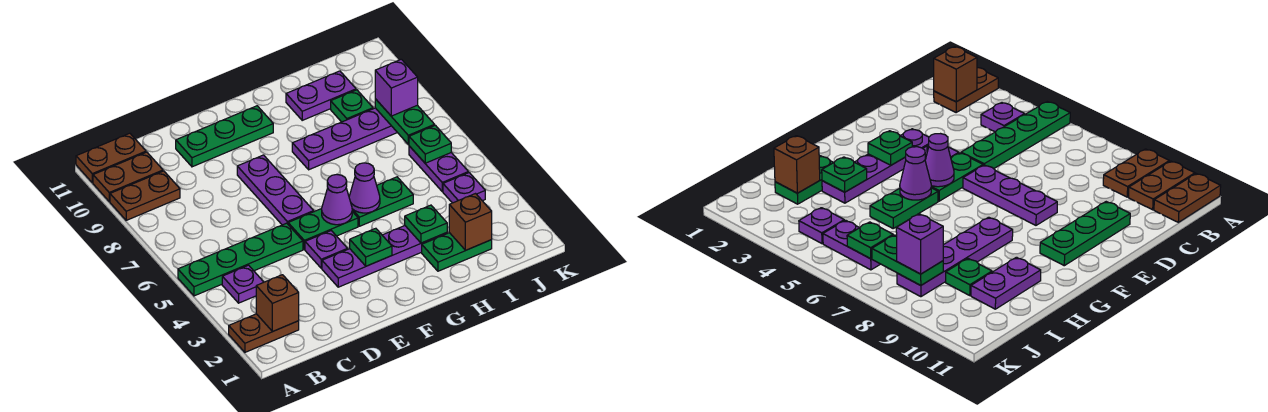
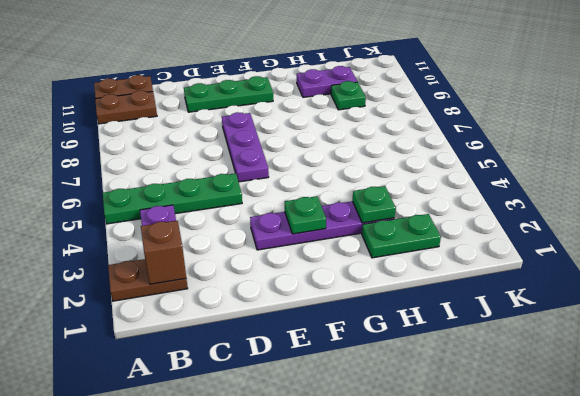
none -> brown plate A9:B9 level 1
none -> purple plate E4 level 1
none -> green plate E5:F5 level 1

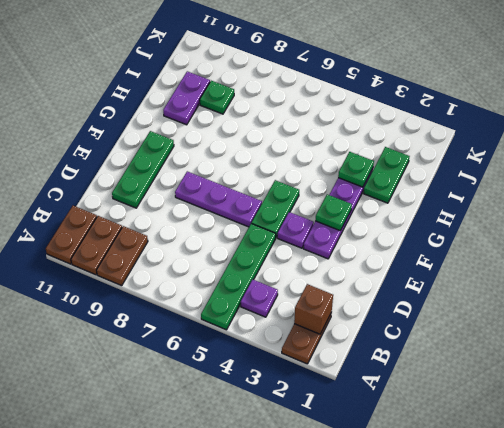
none -> green plate G5:H5 level 1
none -> purple plate G8:J8 level 1
none -> purple plate J4 level 1

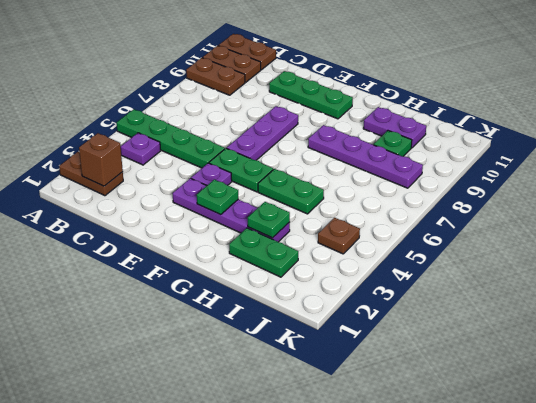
brown plate J4 level 1 -> purple plate J4 level 1
none -> purple plate J5:J6 level 1
none -> purple cone F5 level 2
none -> purple cone G5 level 2

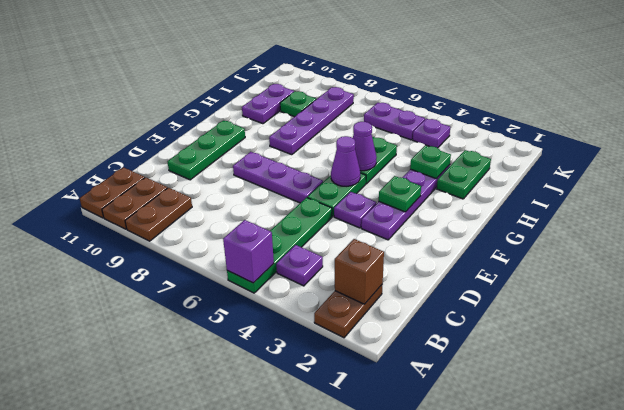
purple brick A5 level 2 -> purple brick J8 level 3
none -> brown brick I2 level 2
none -> green plate J6 level 2
none -> green plate J7:J8 level 2

